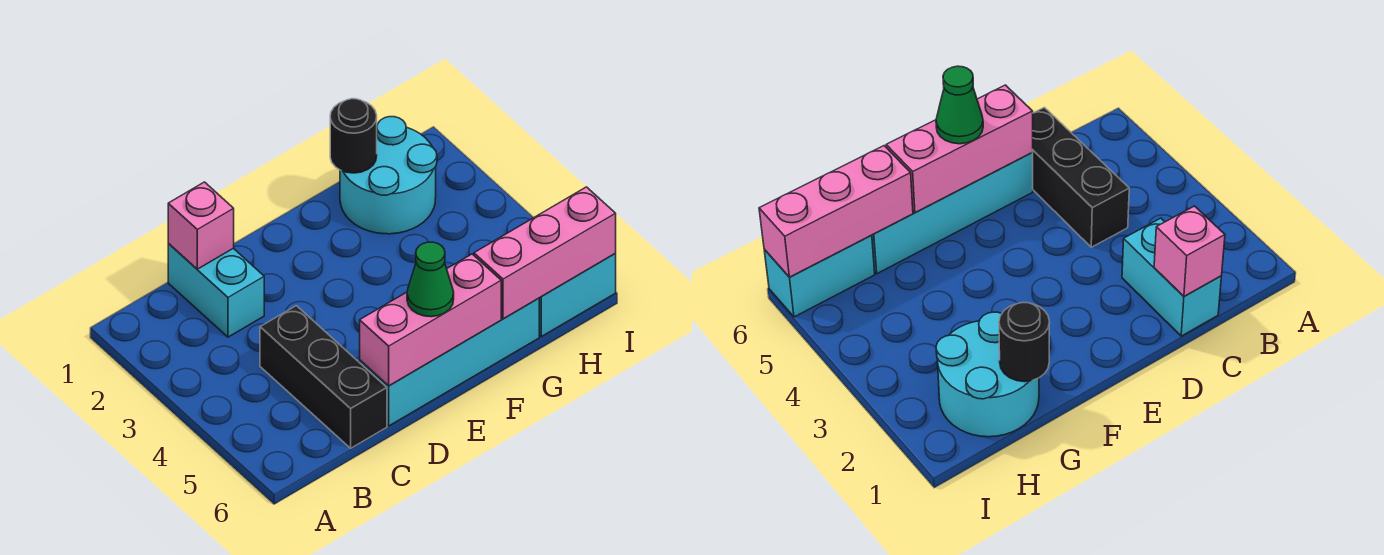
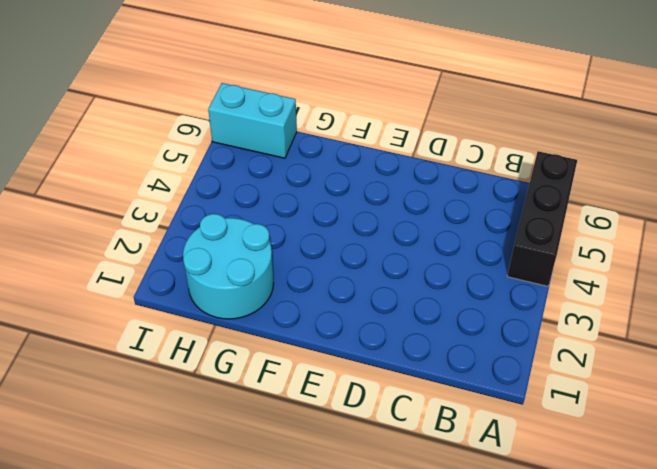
black brick A4:A6 level 1 -> black brick C4:C6 level 1
none -> cyan brick C1:C2 level 1
none -> cyan brick D6:G6 level 1

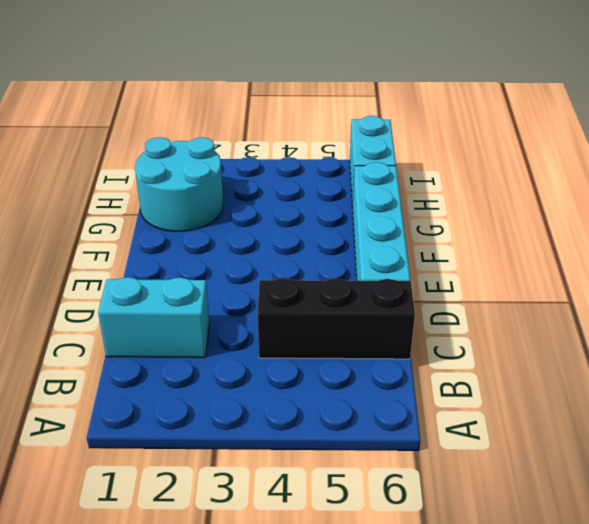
none -> pink brick C1 level 2
none -> pink brick D6:F6 level 2

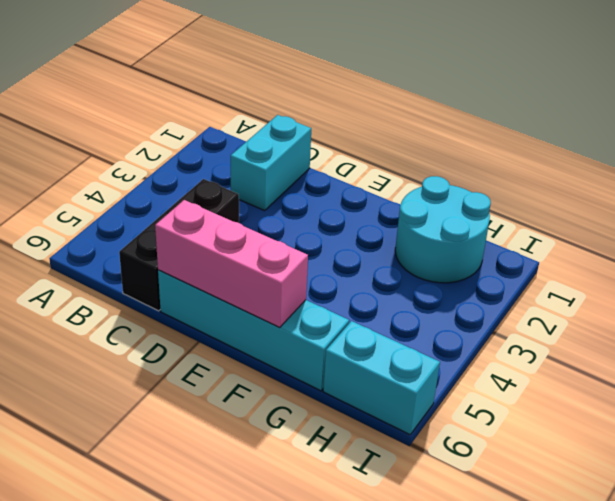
none -> pink brick C1 level 2
none -> black round brick G1 level 2

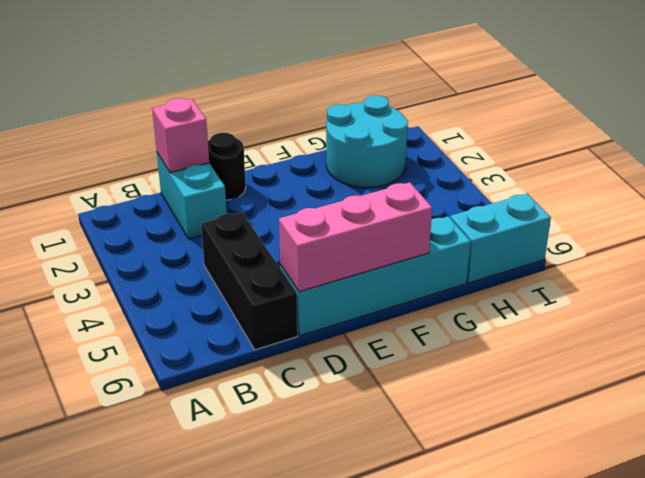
black round brick D1 level 1 -> black round brick G1 level 2
none -> pink brick G6:I6 level 2
none -> green cone E6 level 3

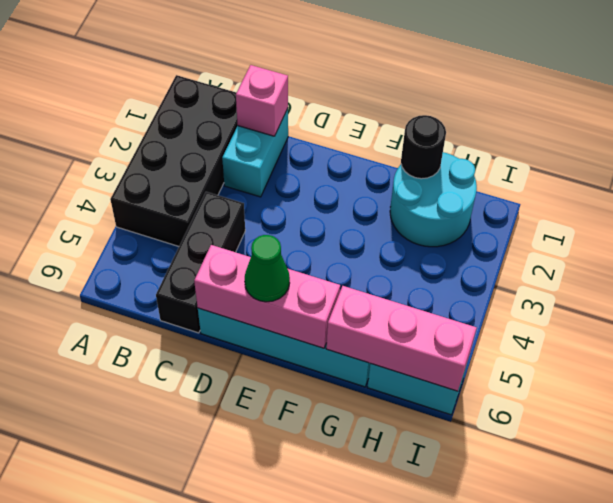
black brick A1:B4 level 1 -> none

